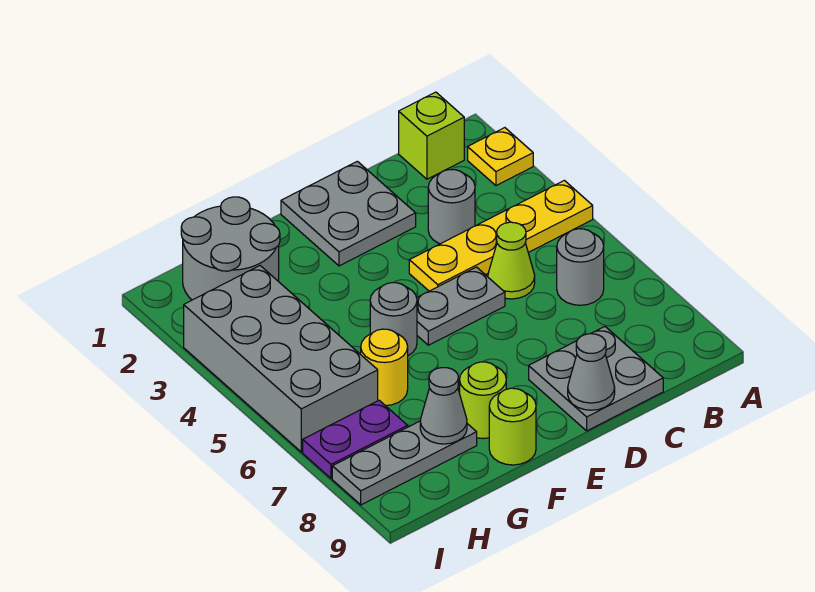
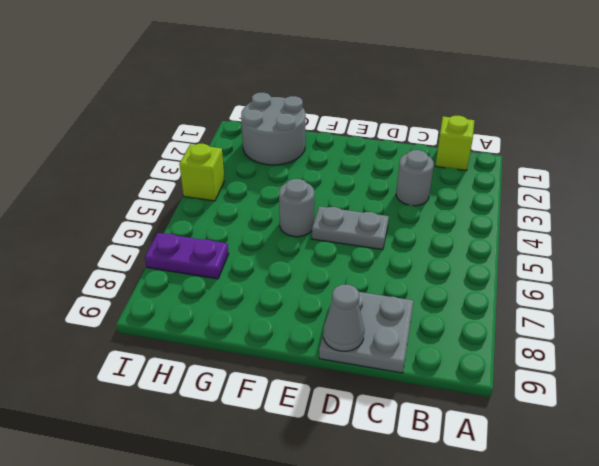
lime brick I4 level 1 -> grey brick H3:I6 level 1
none -> yellow plate A2 level 1
none -> yellow plate A4:D4 level 1
none -> grey round brick B6 level 1

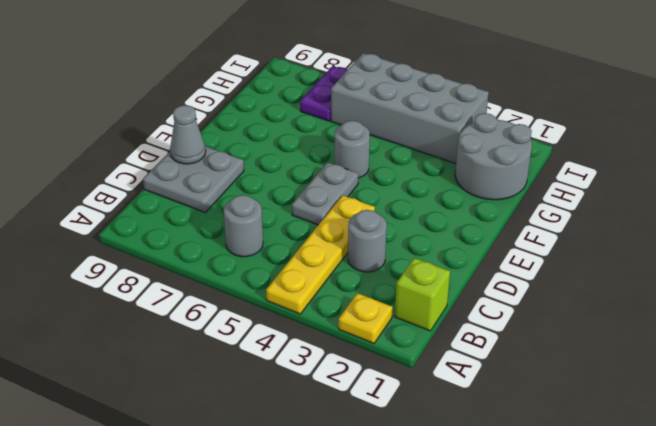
none -> lime cone C5 level 1
none -> grey plate D1:E2 level 1
none -> lime round brick F8 level 1

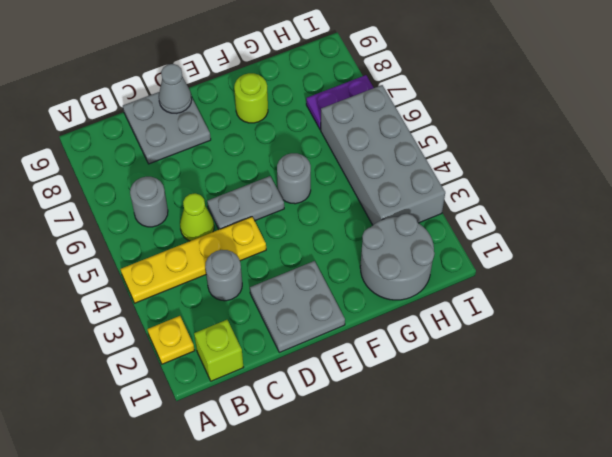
none -> lime round brick F9 level 1
none -> yellow round brick G6 level 1
none -> grey plate G8:I8 level 1

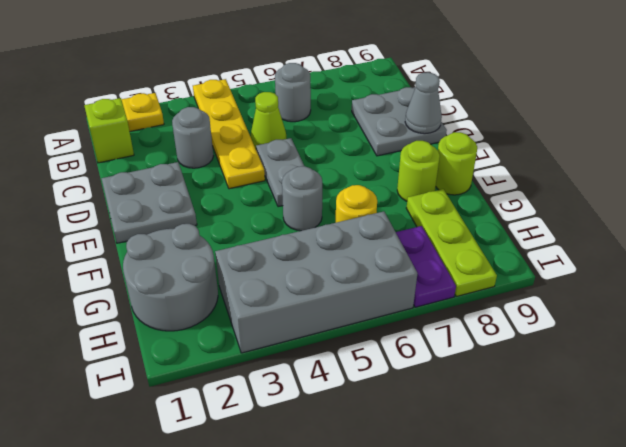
lime plate G8:I8 level 1 -> grey plate G8:I8 level 1
none -> grey cone G8 level 2

